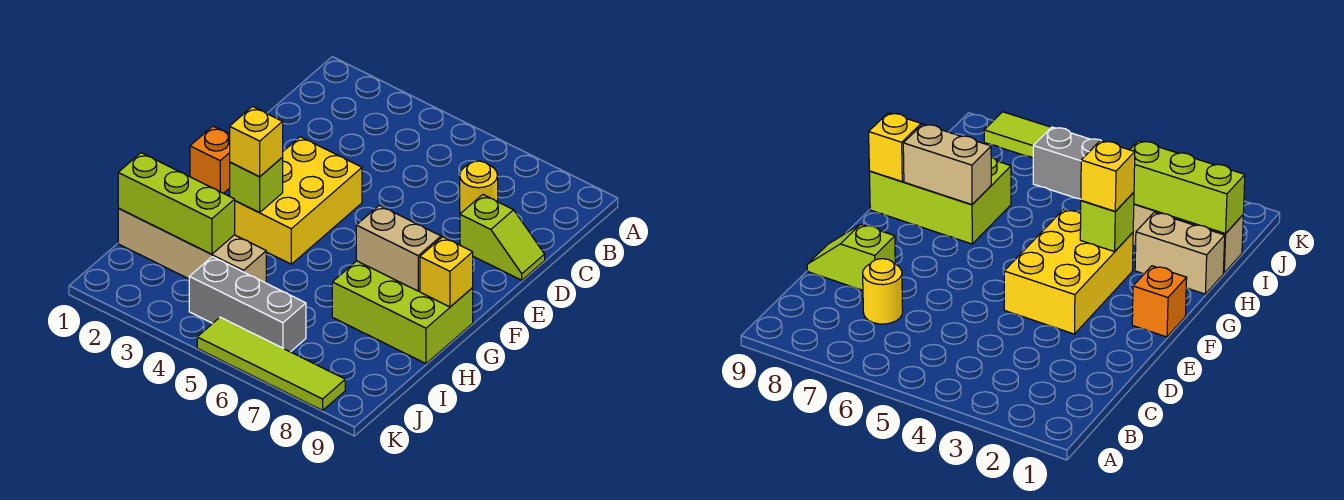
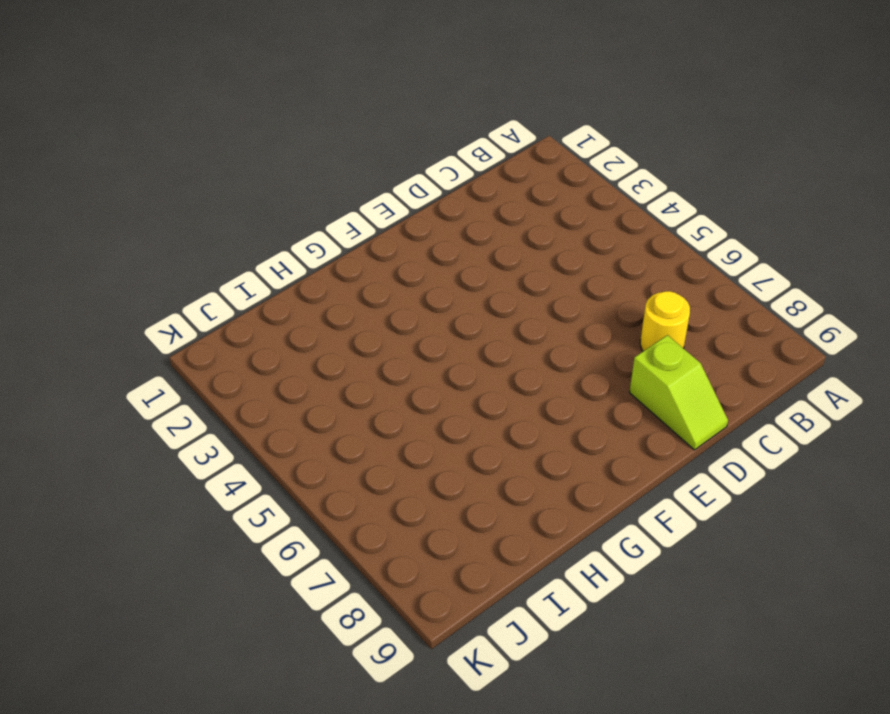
none -> yellow brick E3:G4 level 1
none -> orange brick F1 level 1
none -> lime brick G7:H9 level 1

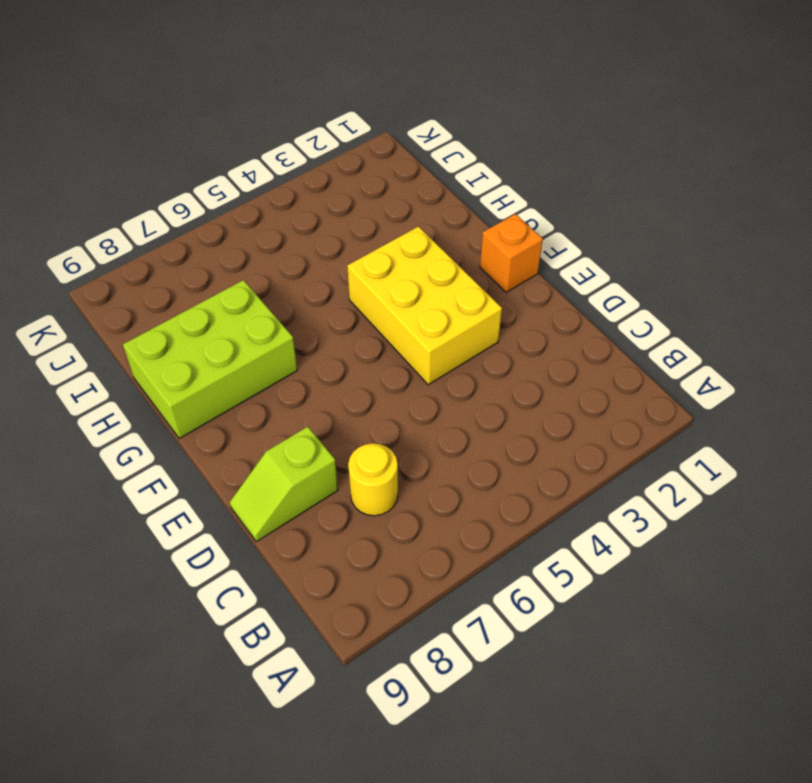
none -> tan brick H1:H2 level 1
none -> tan brick I1:I4 level 1
none -> grey brick J4:J6 level 1

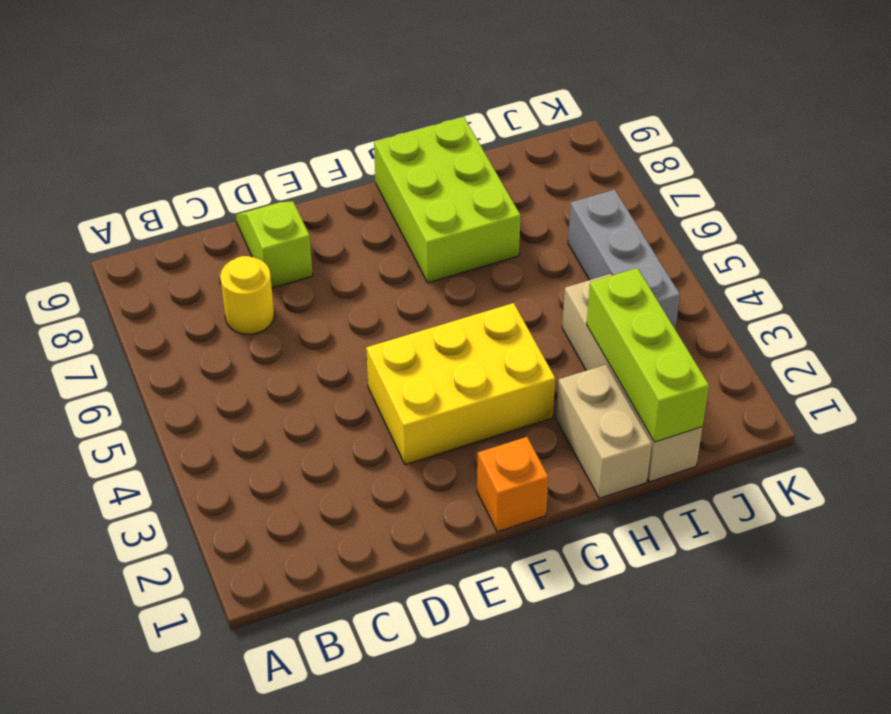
none -> lime tile K5:K8 level 1
none -> lime brick G3 level 2
none -> tan brick G7:G8 level 2

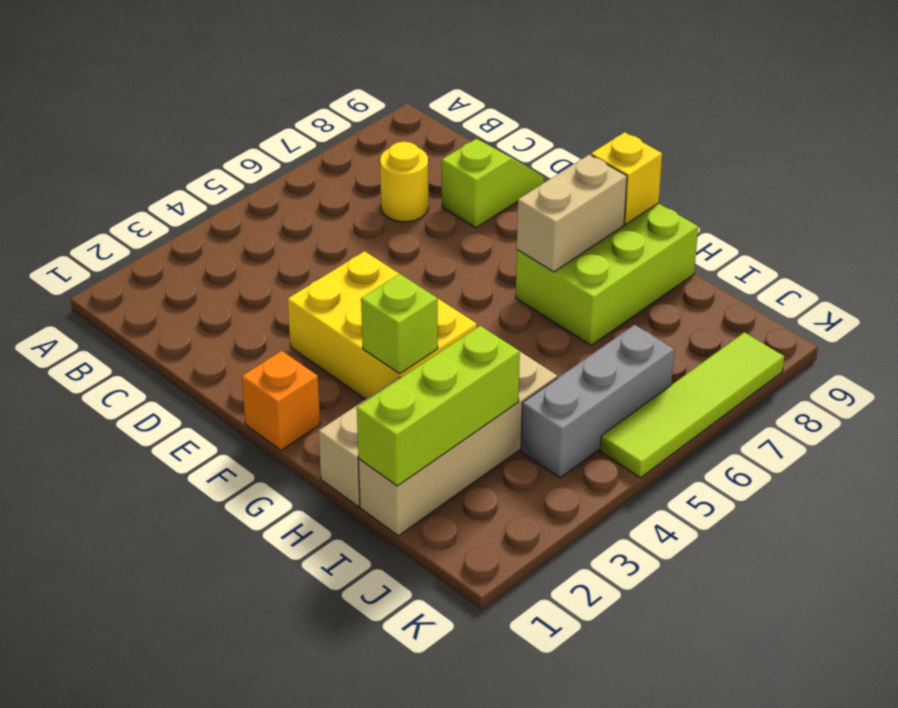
none -> yellow brick G3 level 3

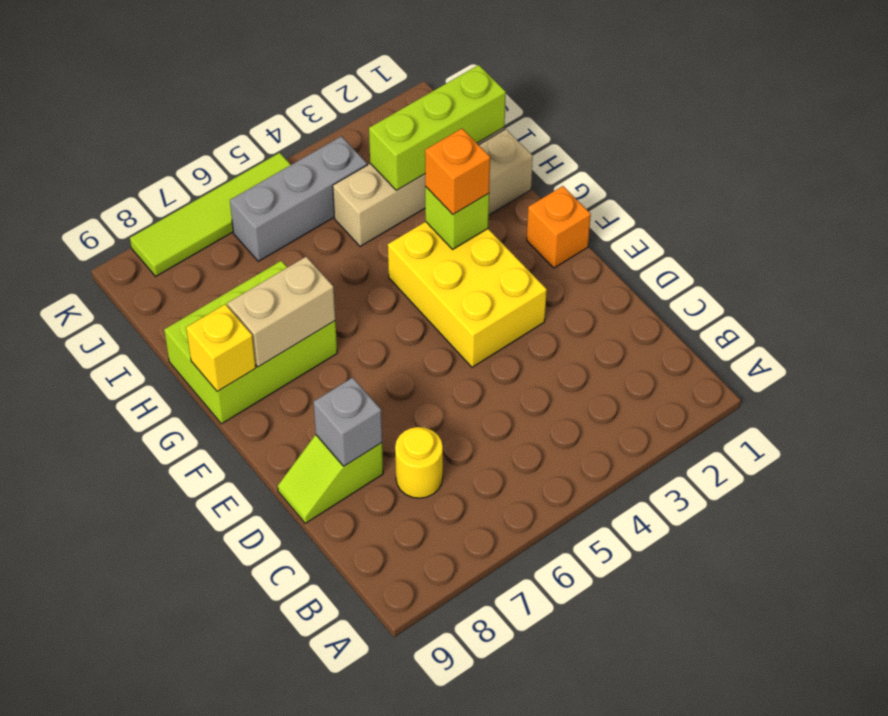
grey brick D8 level 2 -> none
orange brick G3 level 3 -> yellow brick G3 level 3

